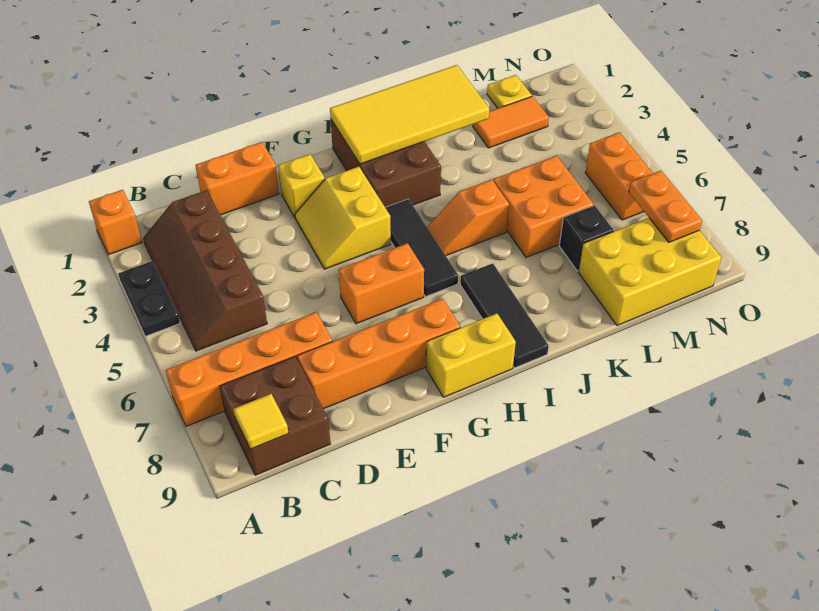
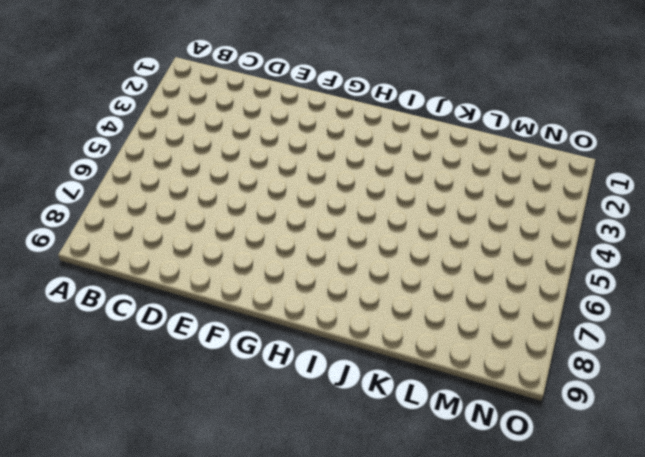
none -> orange brick A1 level 1
none -> black plate A3:A4 level 1
none -> orange brick A7:D7 level 1

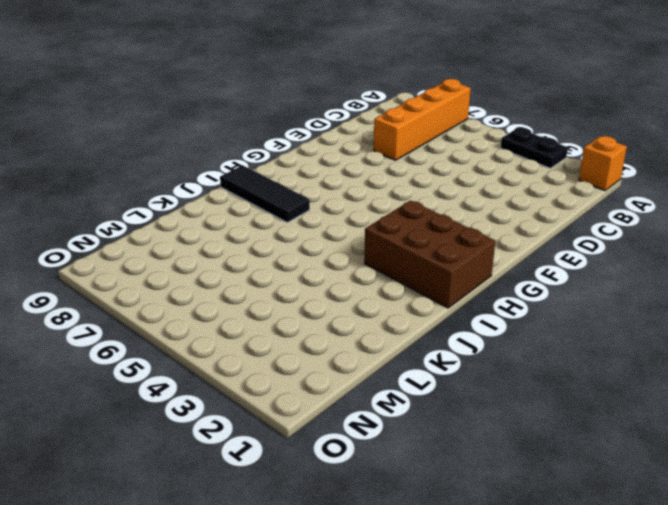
none -> brown slope B2:C5 level 1 top C
none -> brown brick B8:C9 level 1
none -> orange brick D1:E1 level 1

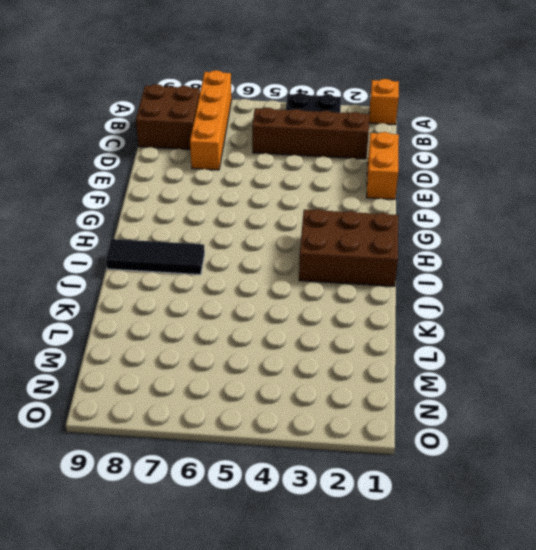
none -> orange brick D8:G8 level 1
none -> yellow brick F2 level 1
none -> yellow slope F3:G4 level 1 top G

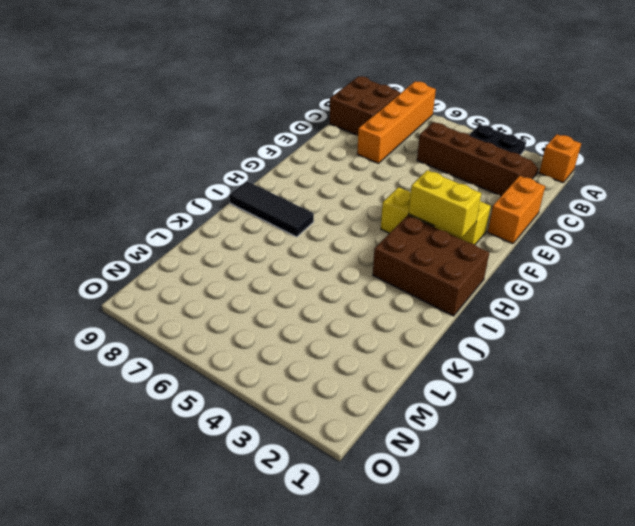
yellow brick G2:G3 level 2 -> yellow brick G9:H9 level 1
none -> orange brick D8:G8 level 1
none -> orange brick F6:G6 level 1
none -> black tile H4:H6 level 1

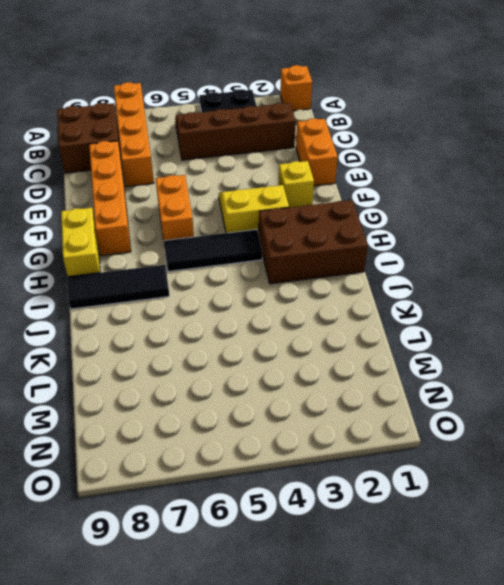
none -> orange slope I5:J5 level 1 top J
none -> orange brick K5:L6 level 1
none -> orange tile L2:M2 level 1

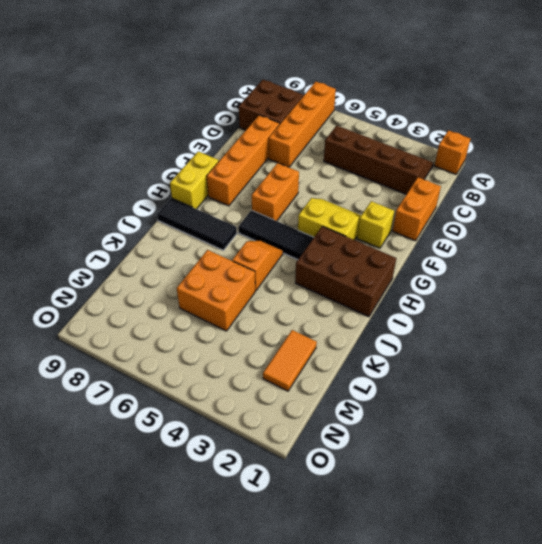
none -> black plate A3:A4 level 1
none -> black brick L7 level 1
none -> yellow brick L8:N9 level 1

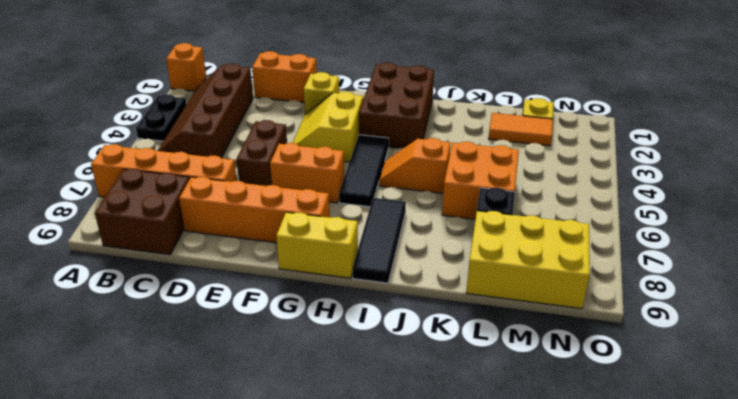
brown brick E5:E6 level 1 -> none
none -> orange brick N5:N6 level 1
none -> yellow tile B9 level 2
none -> yellow tile H1:K2 level 2

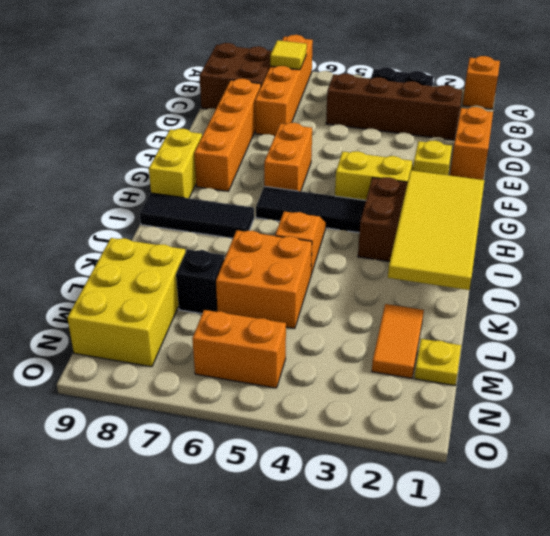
yellow tile B7 level 2 -> yellow tile B9 level 2
none -> orange plate N7:N8 level 2

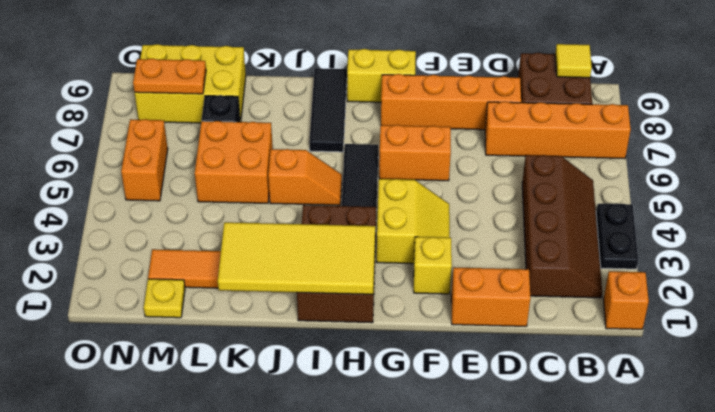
orange plate M8:N8 level 2 -> orange plate N7:N8 level 2

